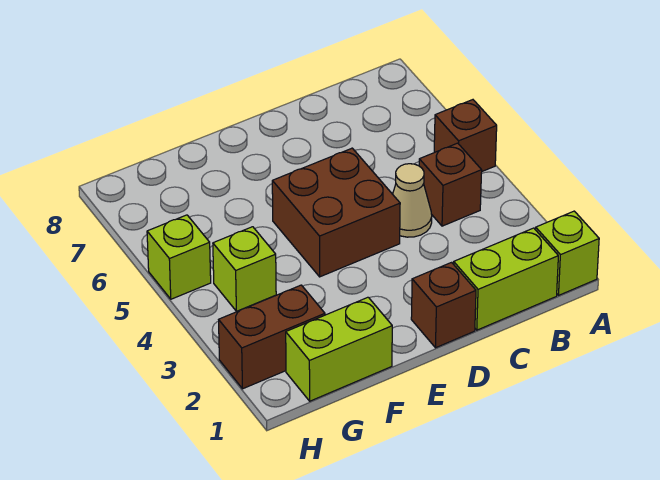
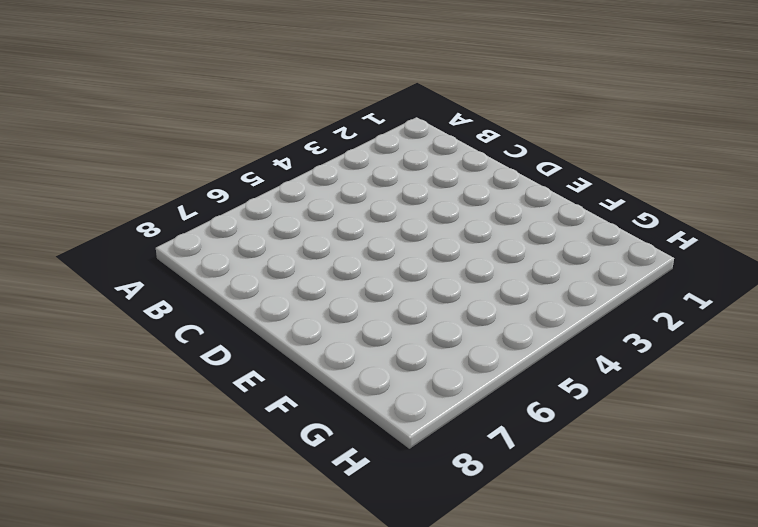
none -> lime brick A1 level 1
none -> brown brick A5 level 1

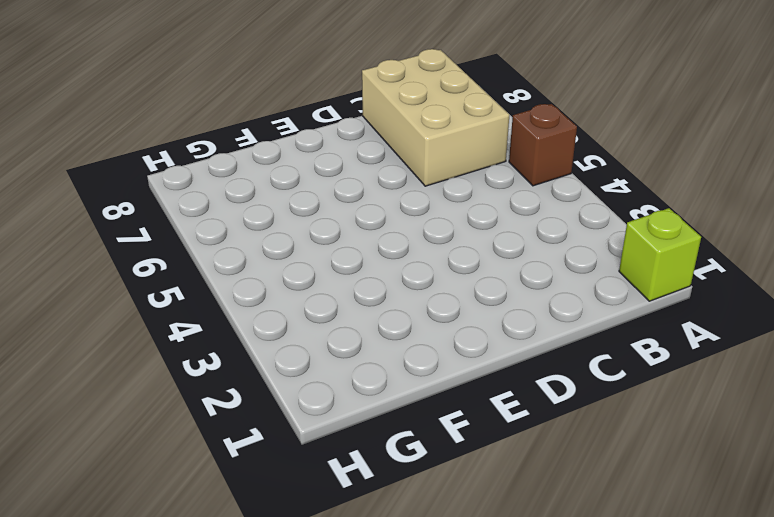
tan brick B6:C8 level 1 -> none
none -> lime brick B1:C1 level 1
none -> brown brick B4 level 1

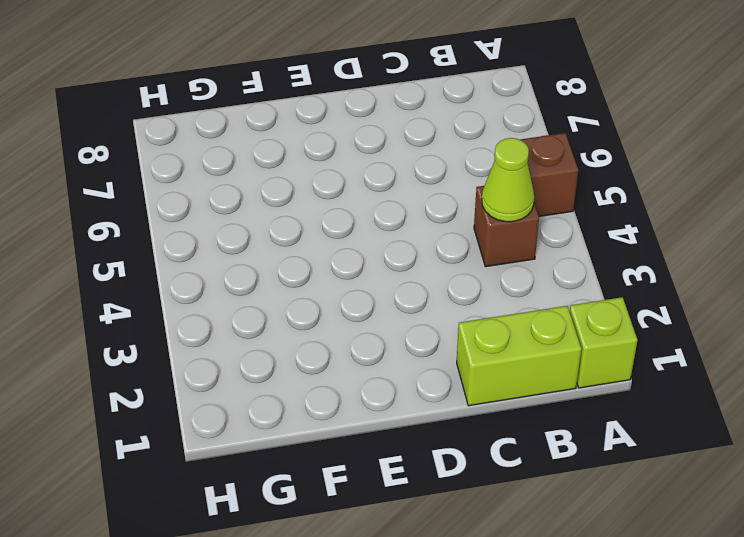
lime cone B4 level 2 -> none
none -> tan cone C4 level 1
none -> brown brick D1 level 1

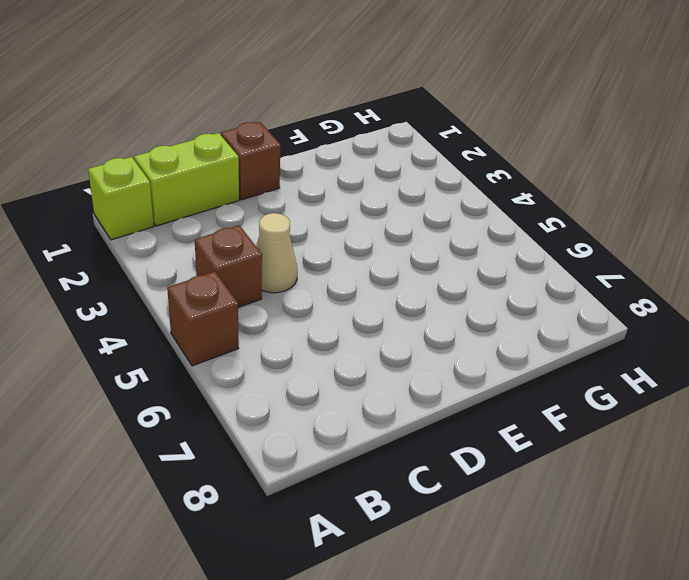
none -> brown brick D4:E5 level 1
none -> lime brick F1:G1 level 1

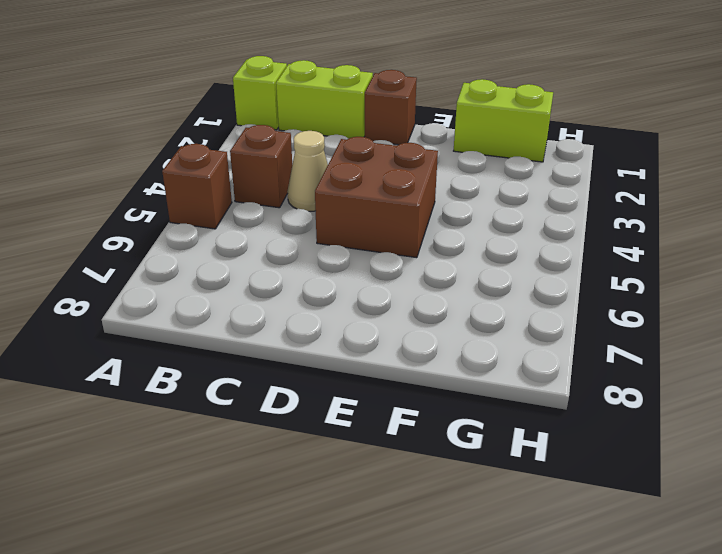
none -> brown brick G2:H2 level 1
none -> lime brick G4 level 1

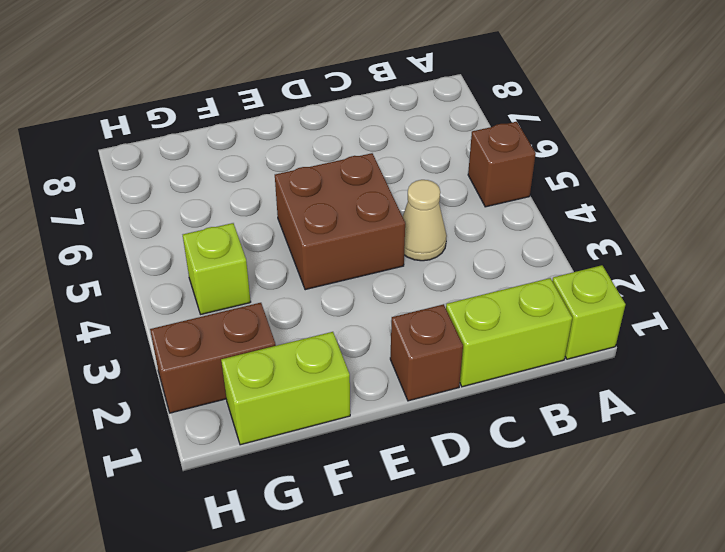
none -> brown brick B4 level 1
none -> lime brick H5 level 1

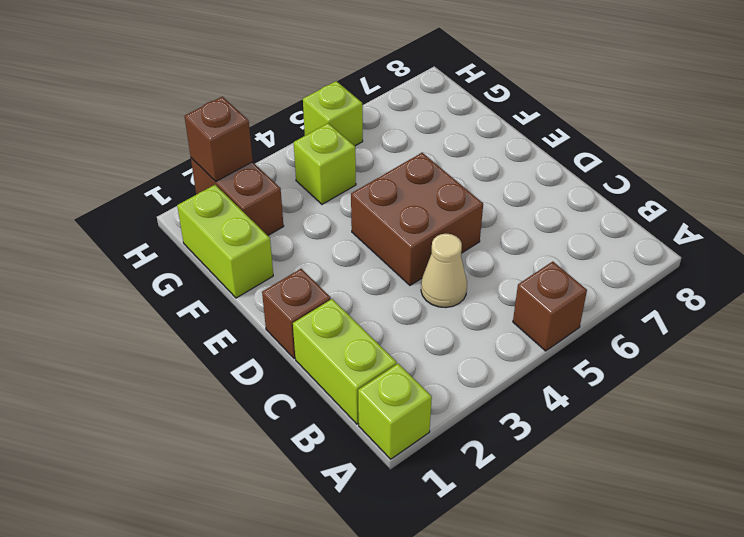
brown brick H2 level 2 -> brown brick B4 level 1

